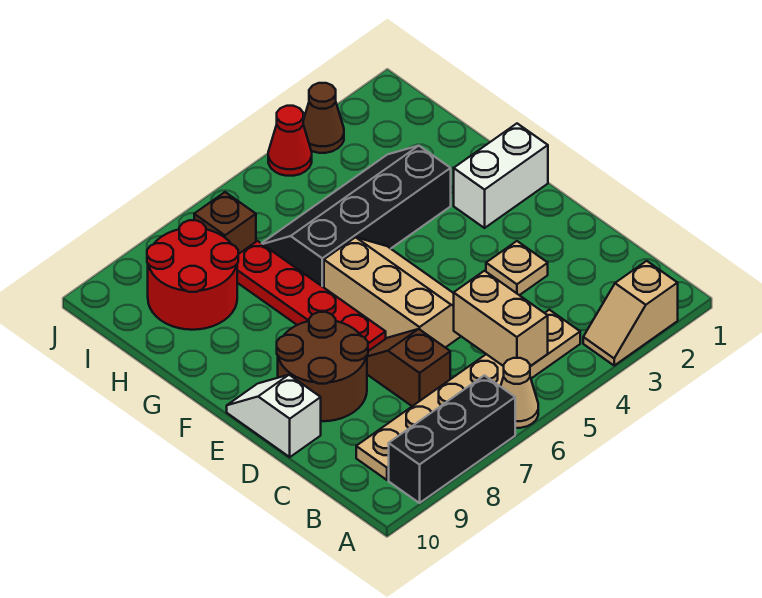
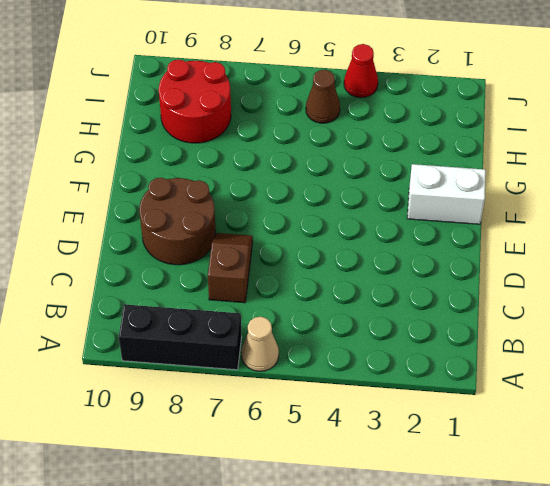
brown cone I5 level 1 -> brown cone J3 level 1
none -> tan slope A2:A3 level 1 top 2
none -> tan plate B4:B9 level 1
none -> tan plate D3 level 1

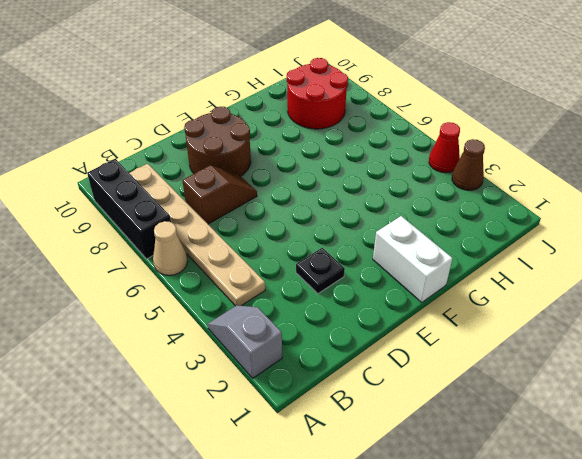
grey slope A2:A3 level 1 top 2 -> tan slope A2:A3 level 1 top 2
black plate D3 level 1 -> tan plate D3 level 1
none -> tan slope D5:F6 level 1 top 6
none -> white slope D10:E10 level 1 top D
none -> red plate E7:H7 level 1

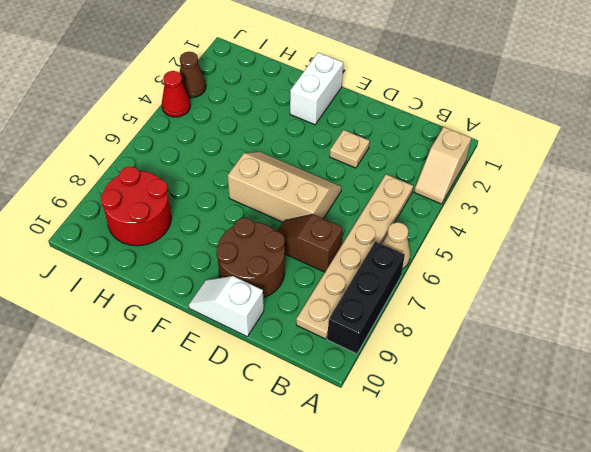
none -> red plate E7:H7 level 1
none -> black slope G3:H6 level 1 top G
none -> brown brick I7 level 1

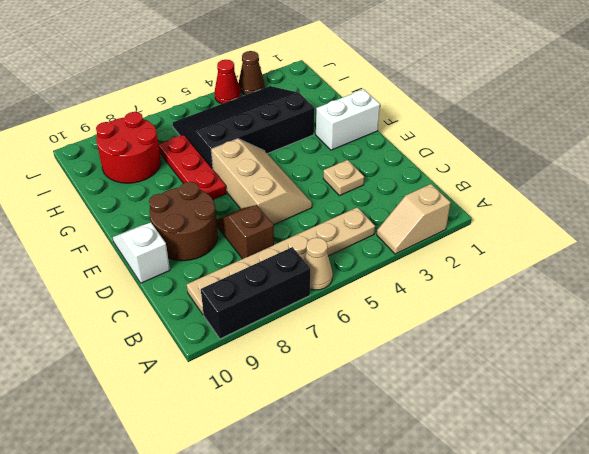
red plate F7:H7 level 1 -> red plate E7:H7 level 1
black slope G3:I6 level 1 top G -> black slope G3:H6 level 1 top G
none -> brown brick I7 level 1
none -> tan brick B5:C5 level 2

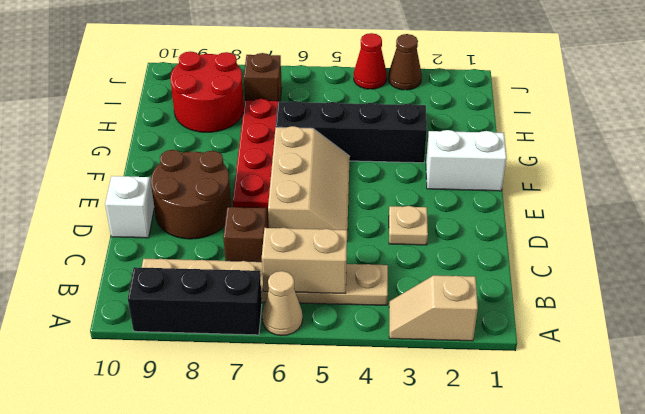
tan brick B5:B6 level 2 -> tan brick B5:C5 level 2

